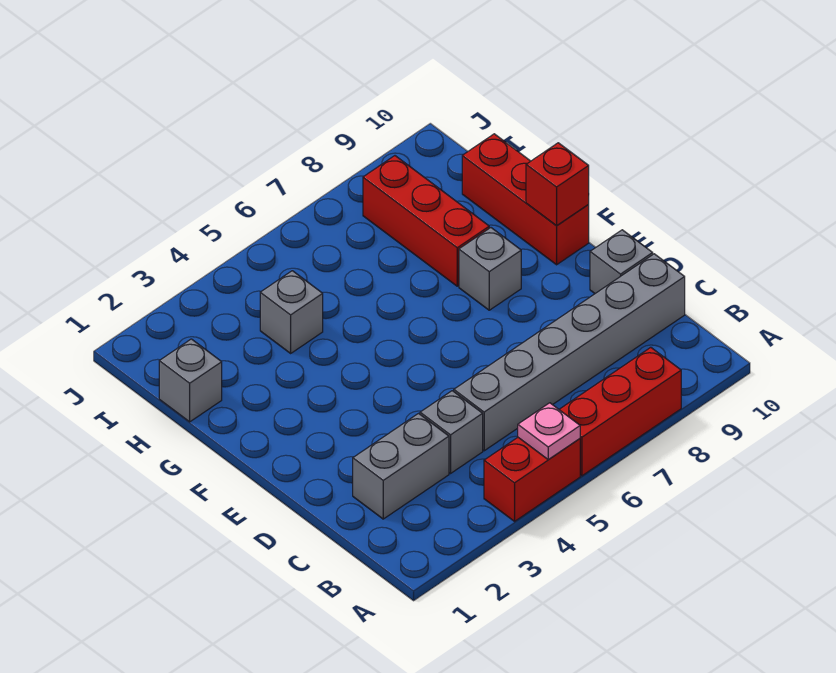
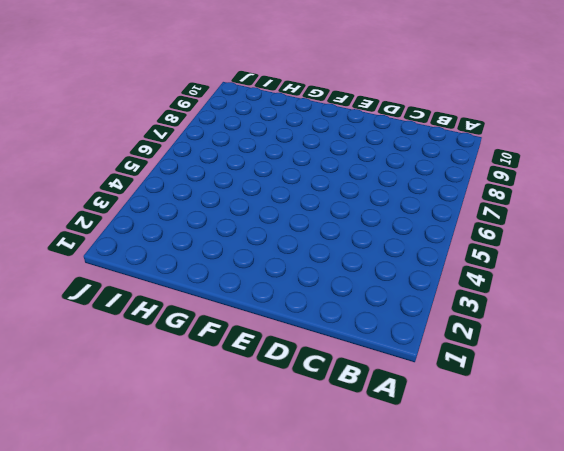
none -> red brick A4:A5 level 1
none -> red brick A6:A8 level 1
none -> grey brick C2:C3 level 1

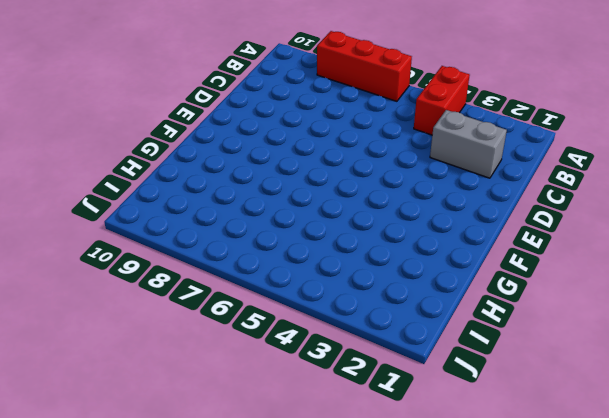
red brick A4:B4 level 1 -> red brick A4:A5 level 1
none -> grey brick C4 level 1
none -> grey brick C5:C10 level 1
none -> grey brick D10 level 1

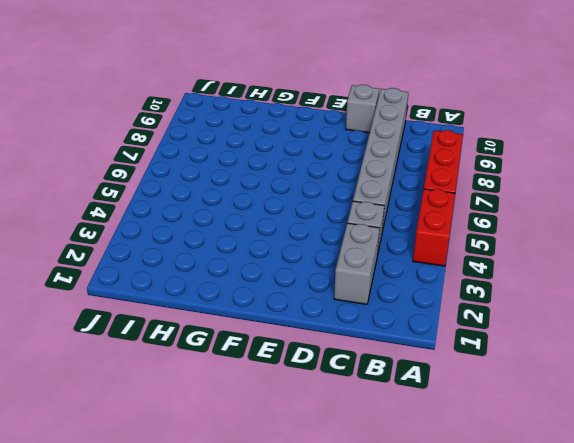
none -> grey brick F8 level 1
none -> red brick F10:H10 level 1
none -> red brick G8:I8 level 1

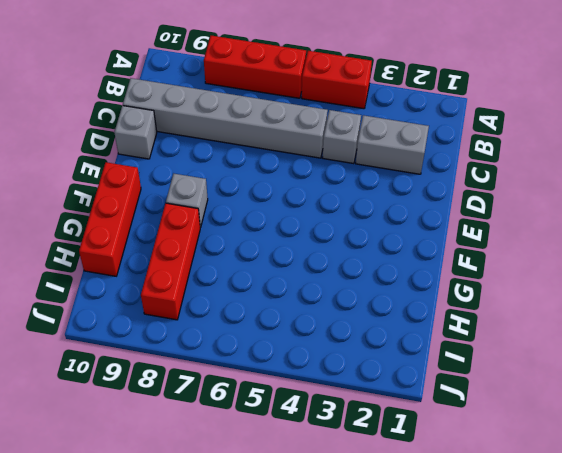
none -> grey brick H1 level 1
none -> grey brick H4 level 1
none -> pink plate A5 level 2

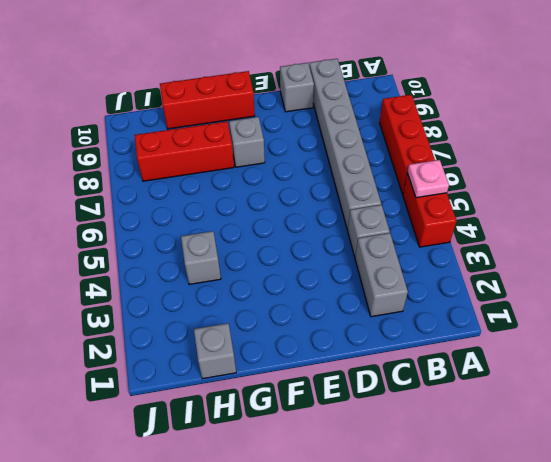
none -> red brick F10 level 2

